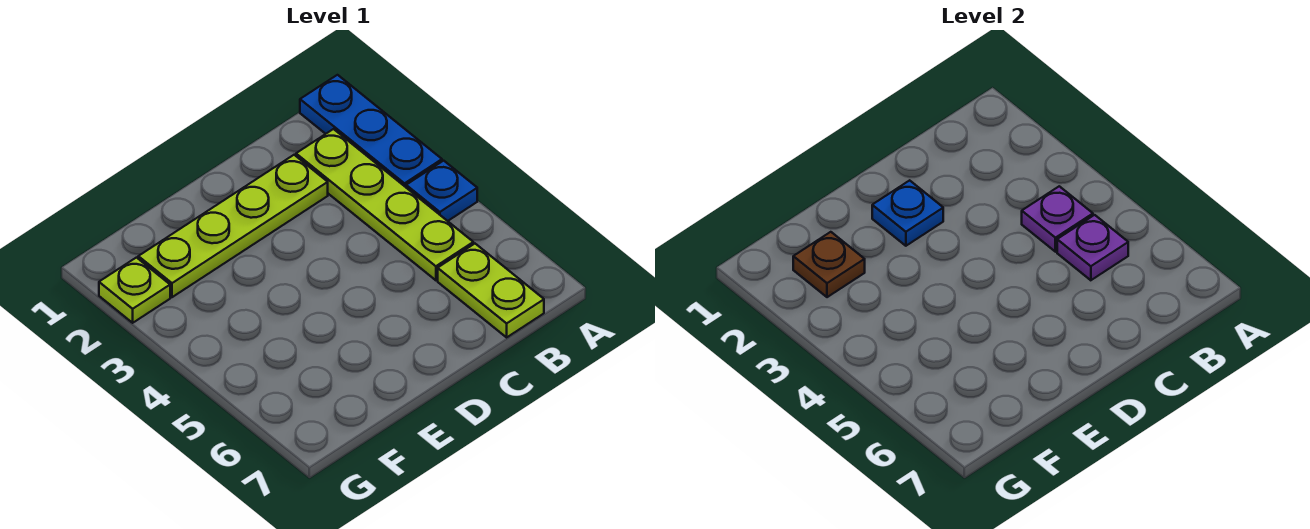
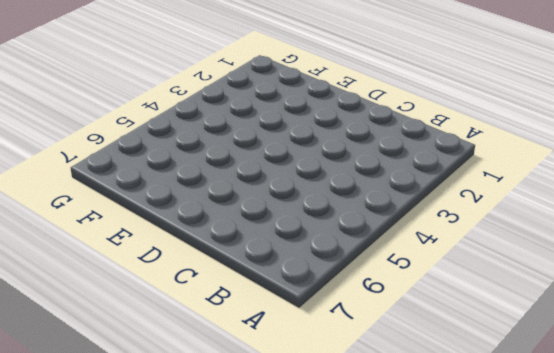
none -> blue plate A1:A3 level 1
none -> blue plate A4 level 1

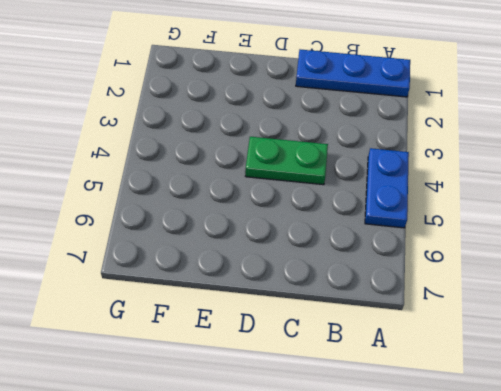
blue plate A1:C1 level 1 -> blue plate A1:A3 level 1
blue plate A4:A5 level 1 -> blue plate A4 level 1
green plate C4:D4 level 1 -> none
none -> lime plate B2:B5 level 1
none -> lime plate B6:B7 level 1

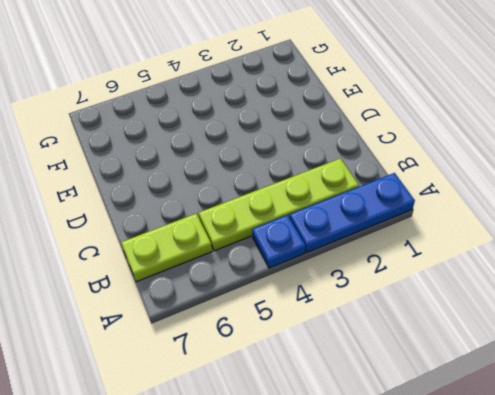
none -> lime plate C2:F2 level 1
none -> lime plate G2 level 1

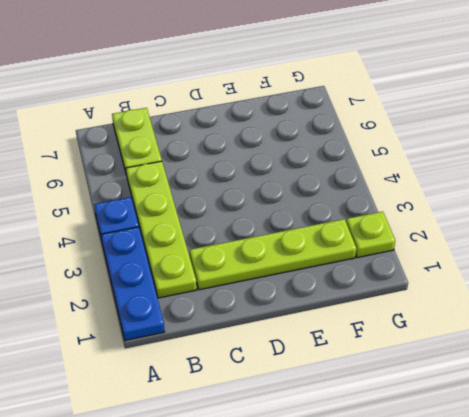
none -> purple plate B4 level 2
none -> purple plate B5 level 2

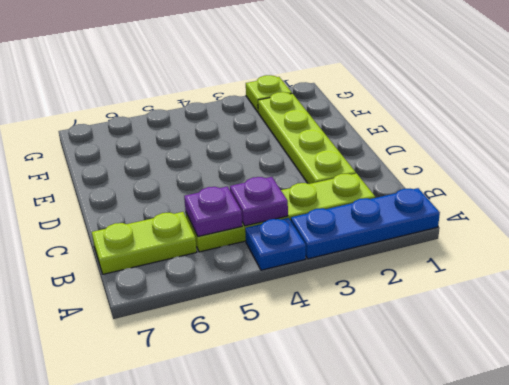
none -> blue plate D2 level 2
none -> brown plate F2 level 2

